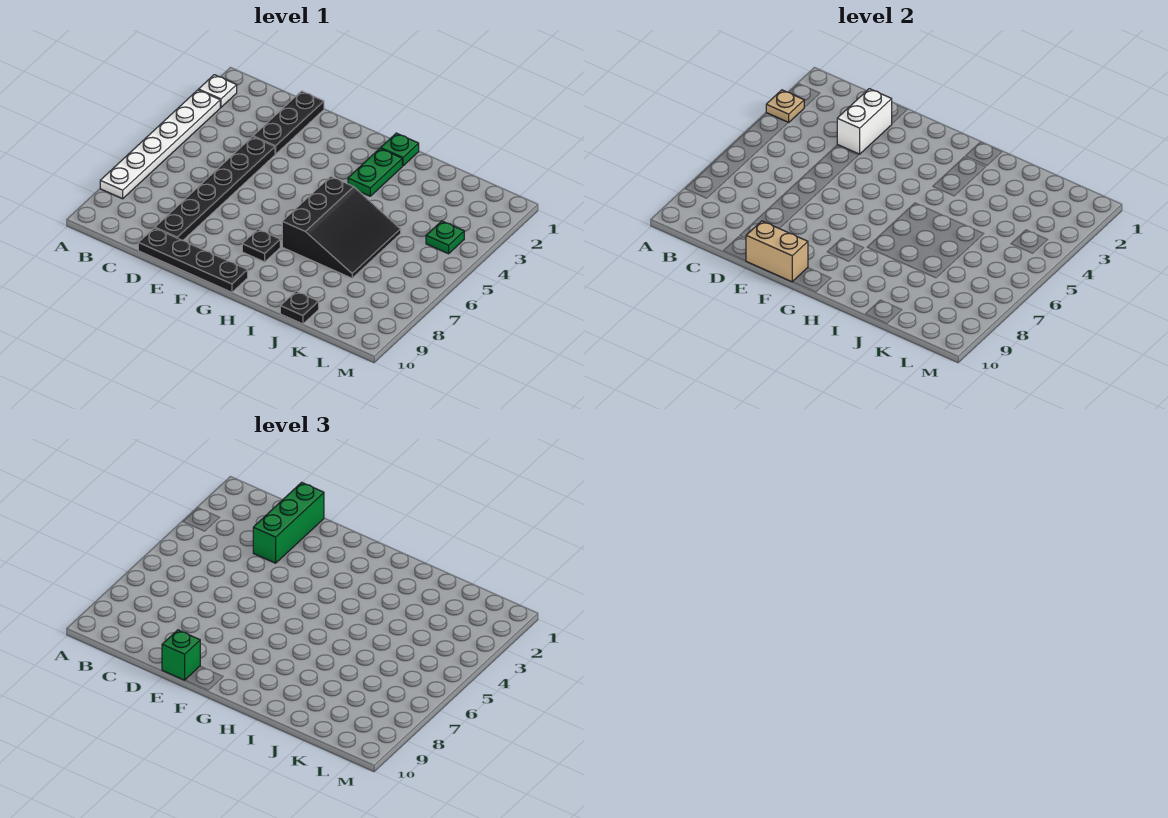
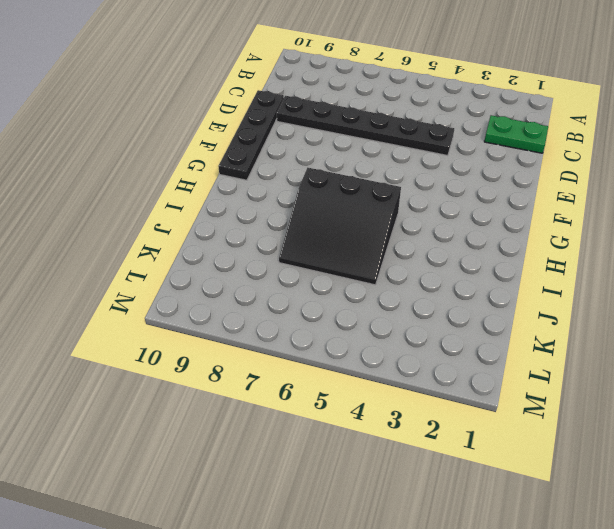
green plate C1:C2 level 1 -> green plate H2:H3 level 1
none -> white plate A2 level 1
none -> white plate A3:A8 level 1
none -> black plate D1:D3 level 1

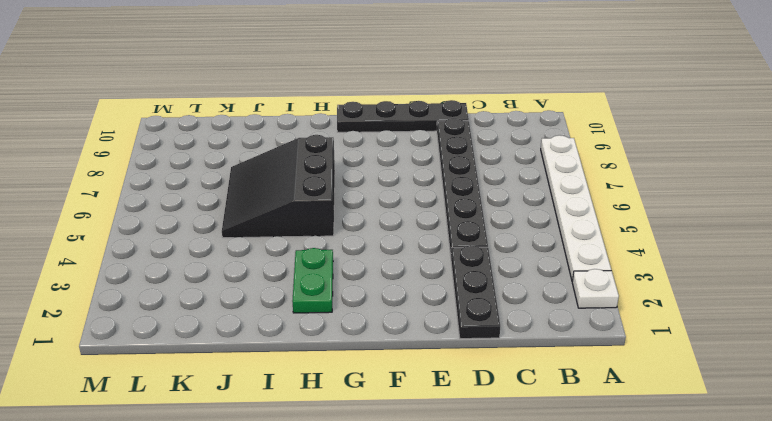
none -> black plate G8 level 1
none -> green plate H1 level 1
none -> black plate J10 level 1

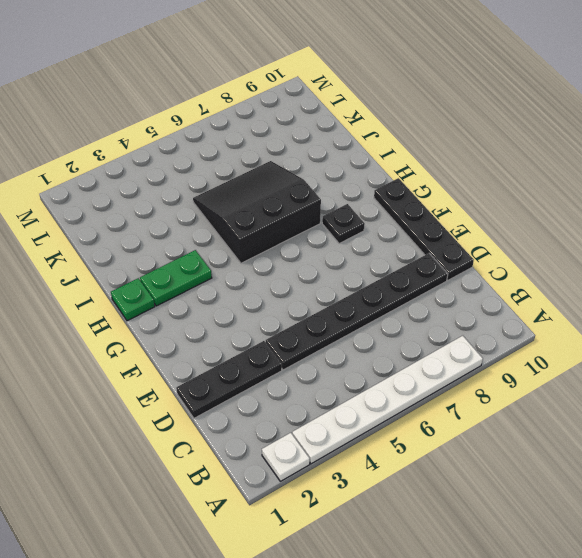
none -> black plate J10 level 1
none -> green plate L4 level 1
none -> tan plate A3 level 2

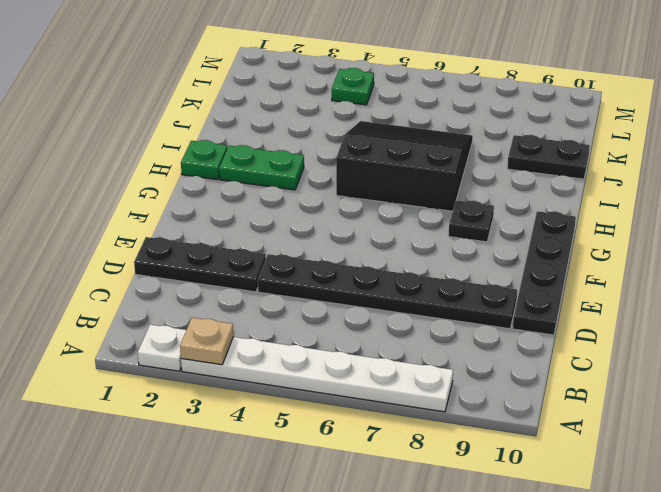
black plate J9:J10 level 1 -> black plate J10 level 1
none -> white brick D2:D3 level 2
none -> tan brick E10:F10 level 2
none -> green brick D1:D3 level 3

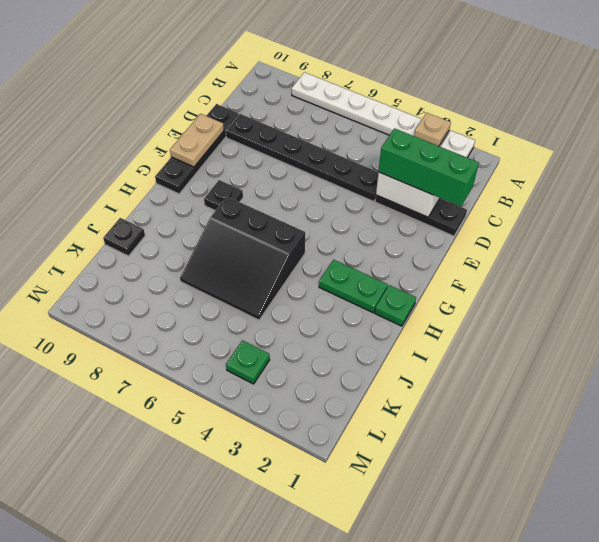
tan plate E10:F10 level 2 -> tan brick E10:F10 level 2
none -> green brick E10 level 3

